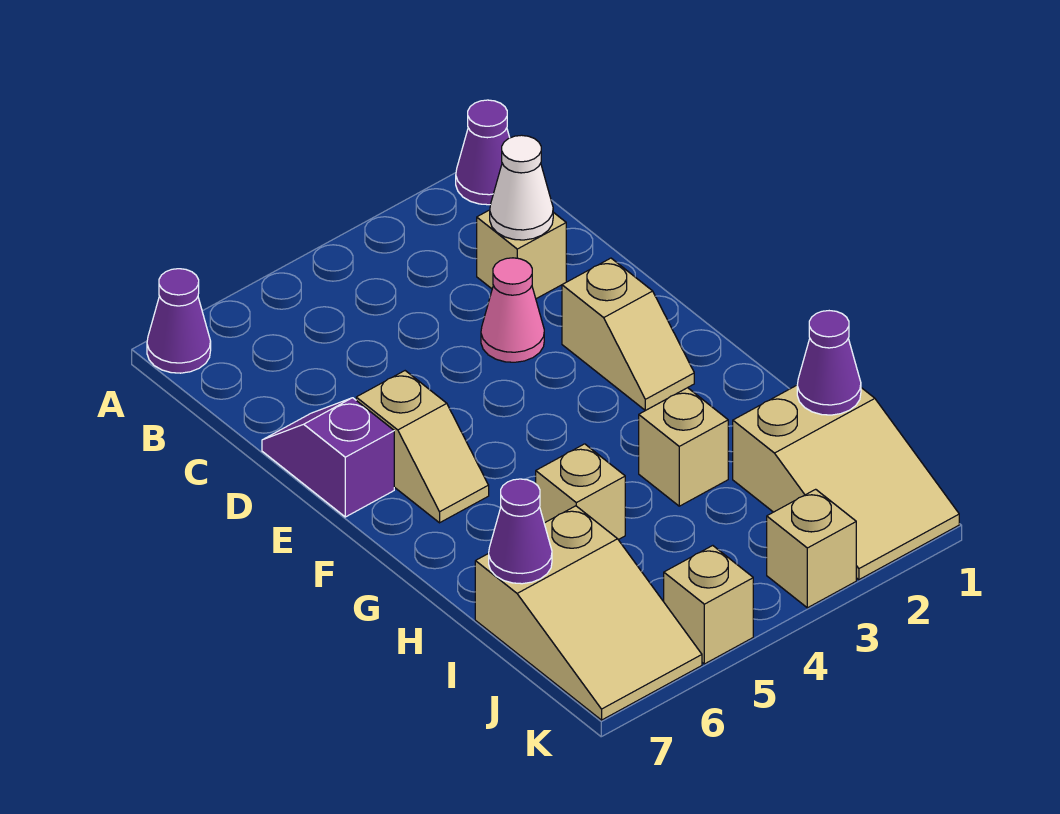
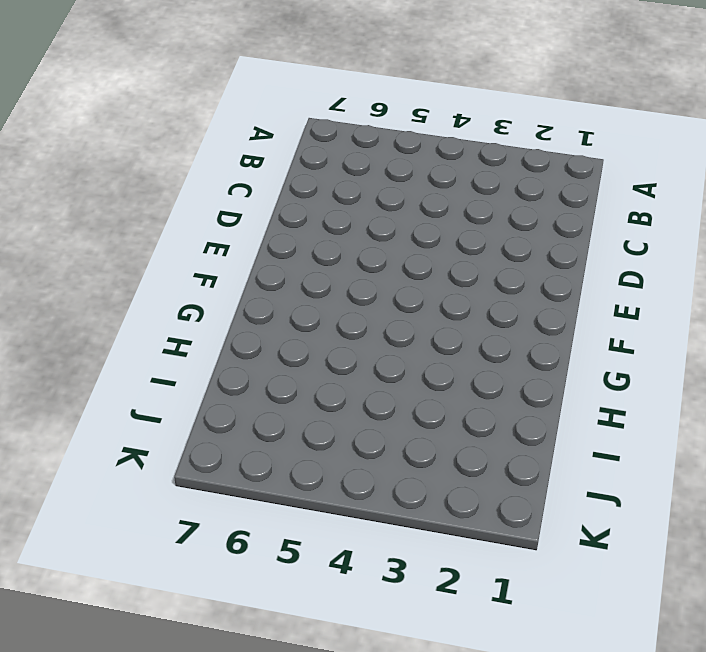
none -> purple cone A1 level 1
none -> purple cone A7 level 1
none -> tan brick C2 level 1

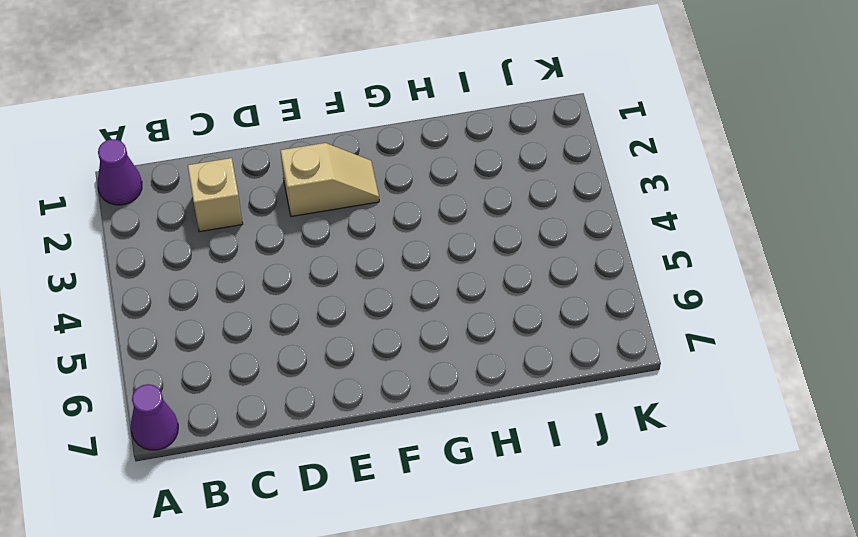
none -> pink cone D3 level 1
none -> purple slope D7:E7 level 1 top E
none -> tan slope E6:F6 level 1 top E

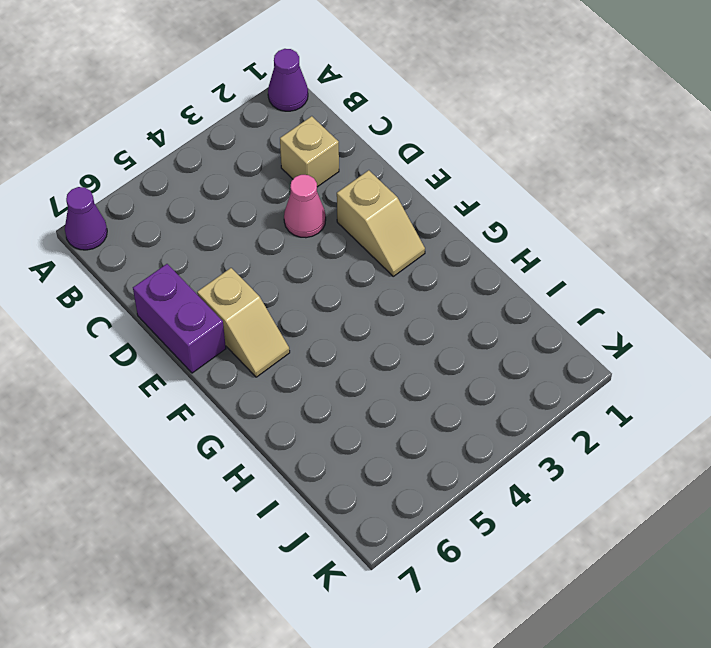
purple brick D7:E7 level 1 -> purple slope D7:E7 level 1 top E
none -> tan brick H3 level 1
none -> tan brick H5 level 1
none -> tan slope I1:K2 level 1 top I

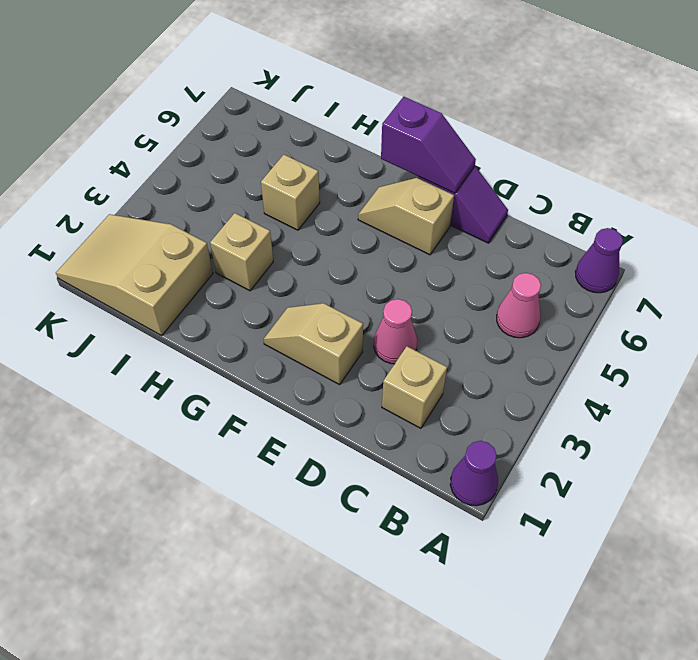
pink cone B5 level 1 -> none
purple slope E7:F7 level 2 top F -> none
none -> tan slope I6:K7 level 1 top I
none -> tan brick K3 level 1
none -> tan brick K5 level 1

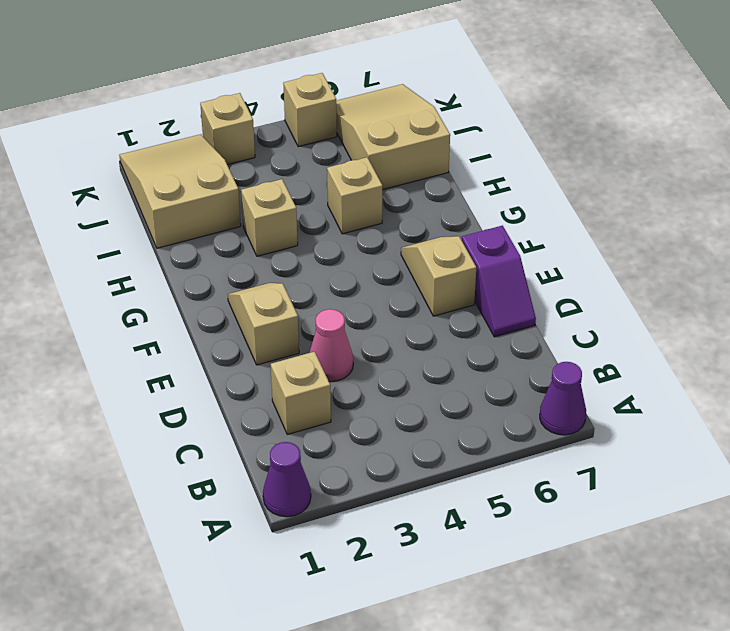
none -> white cone C2 level 2
none -> purple cone I1 level 2
none -> purple cone I7 level 2

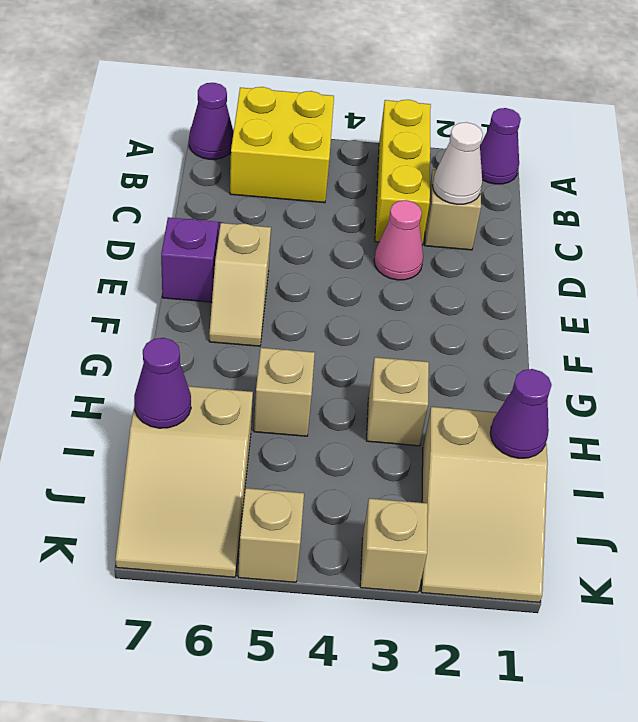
yellow brick A3:C3 level 1 -> none
yellow brick A5:B6 level 1 -> none
none -> tan slope E2:F2 level 1 top E

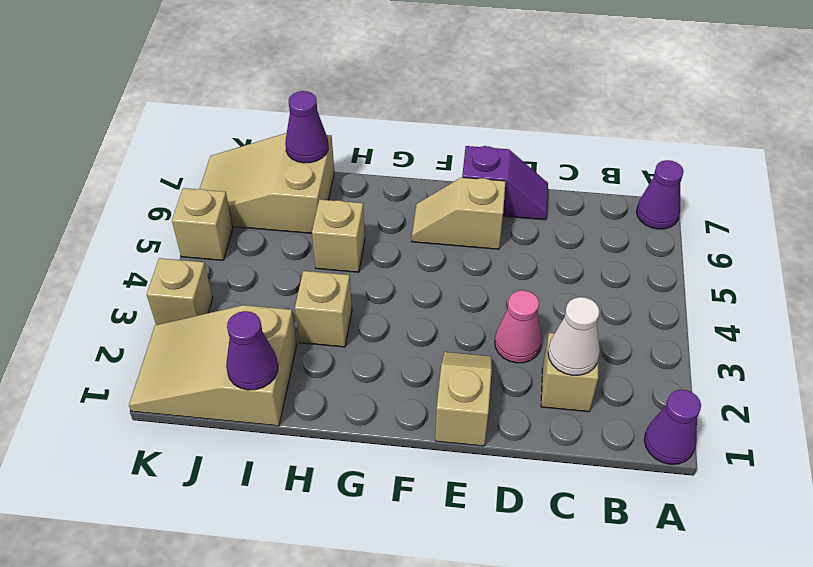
tan slope E1:E2 level 1 top 1 -> tan slope E2:F2 level 1 top E

